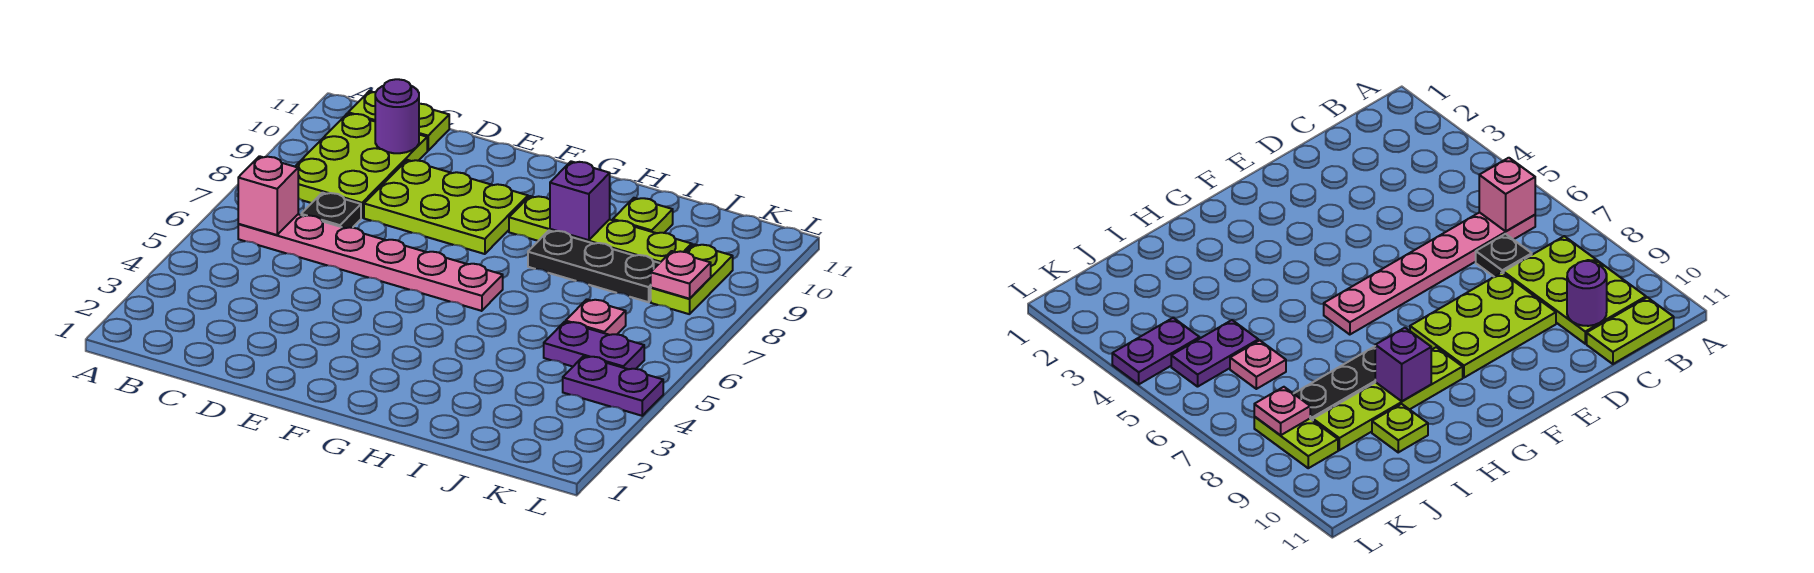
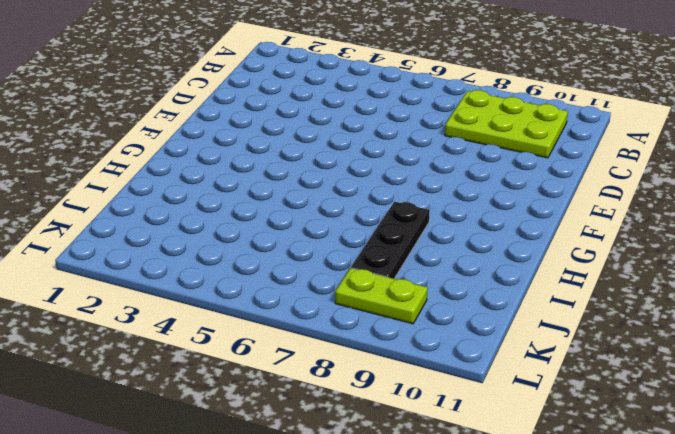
none -> pink plate B6:G6 level 1
none -> lime plate B11:C11 level 1
none -> black plate C7 level 1

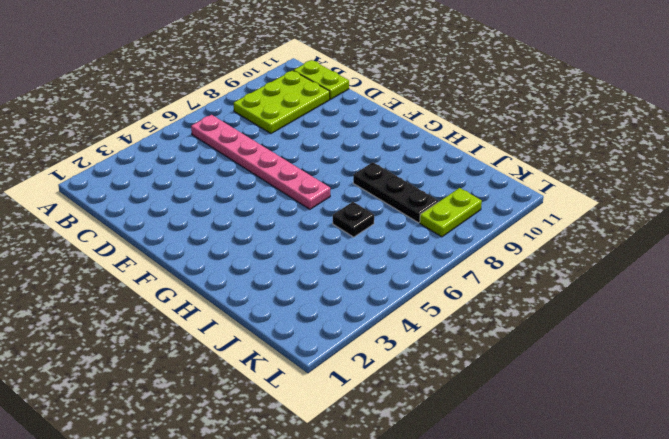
black plate I6 level 1 -> black plate C7 level 1
none -> lime plate D8:F9 level 1
none -> lime plate G9:J9 level 1
none -> lime plate I10 level 1

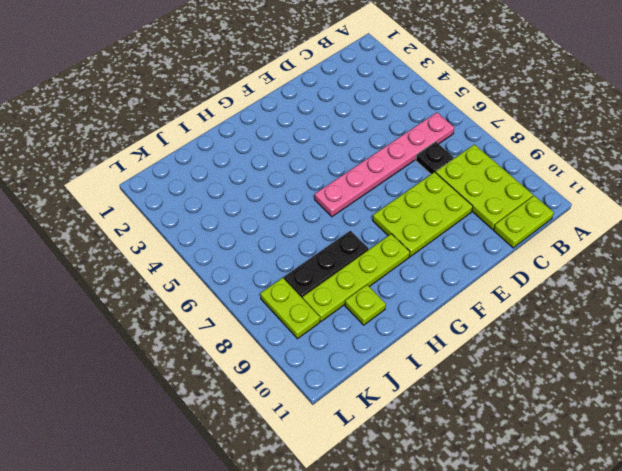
none -> purple plate J5:K5 level 1
none -> pink plate J6 level 1
none -> purple plate K4:L4 level 1

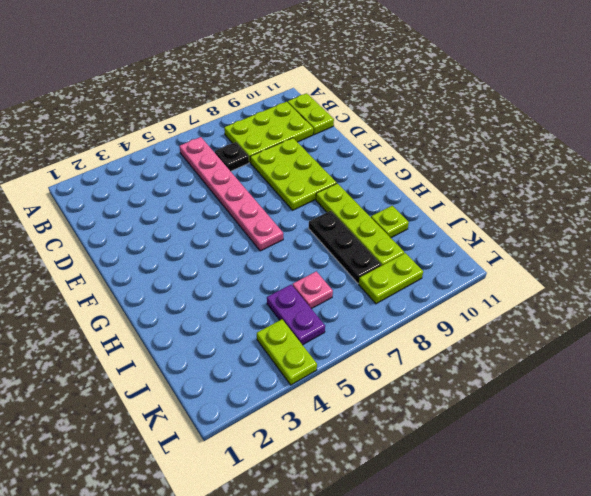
lime plate K4:L4 level 1 -> purple plate K4:L4 level 1
none -> pink brick B6 level 2
none -> purple round brick C10 level 2
none -> purple brick H9 level 2

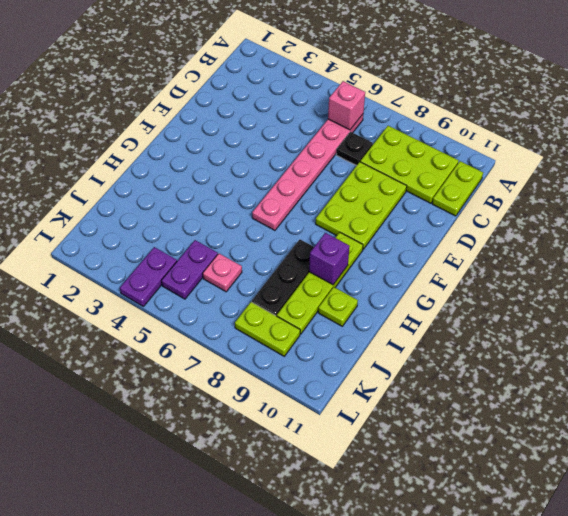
none -> purple round brick C10 level 2
none -> pink plate K8 level 2

